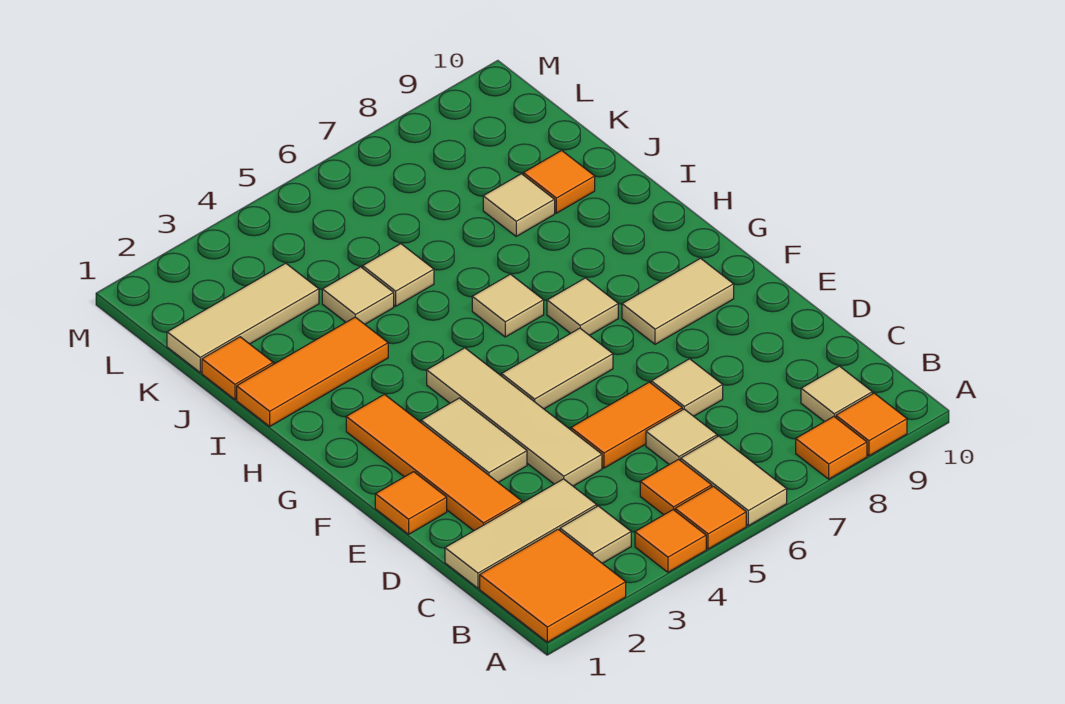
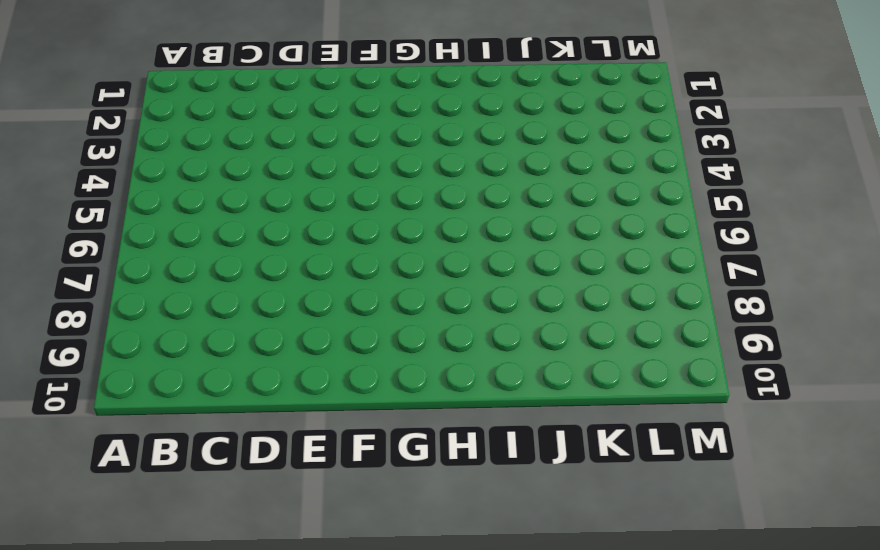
none -> orange tile A1:B2 level 1
none -> orange tile A4 level 1
none -> orange tile A5 level 1

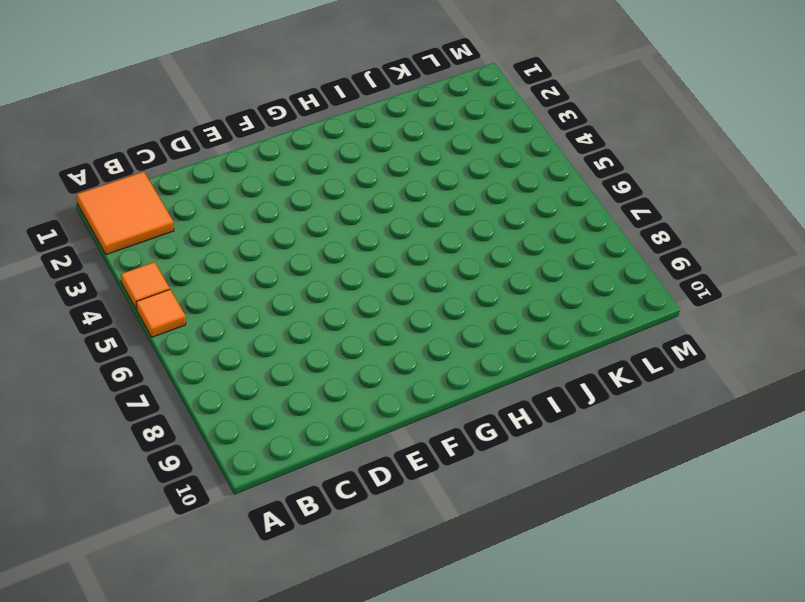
none -> tan tile A6:B6 level 1
none -> orange tile A8 level 1
none -> orange tile A9 level 1

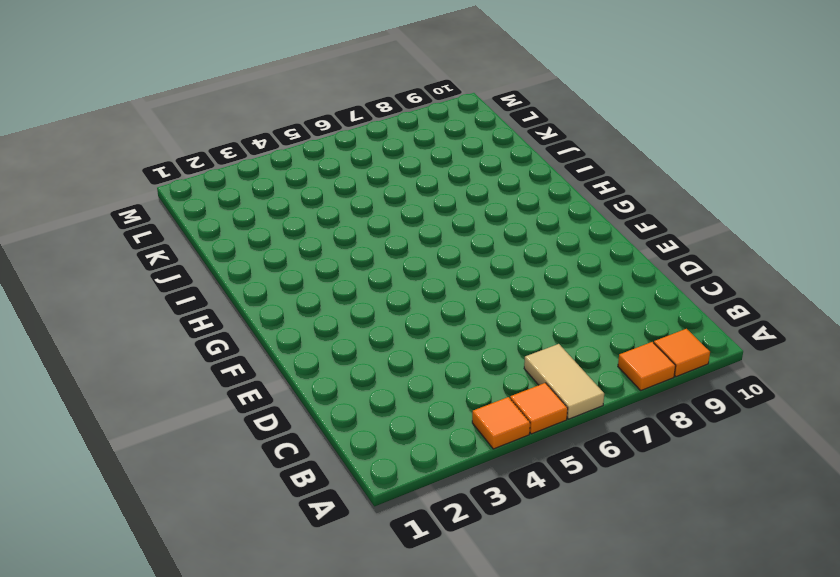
none -> orange tile A1:B2 level 1
none -> tan tile B3 level 1
none -> orange tile B5 level 1

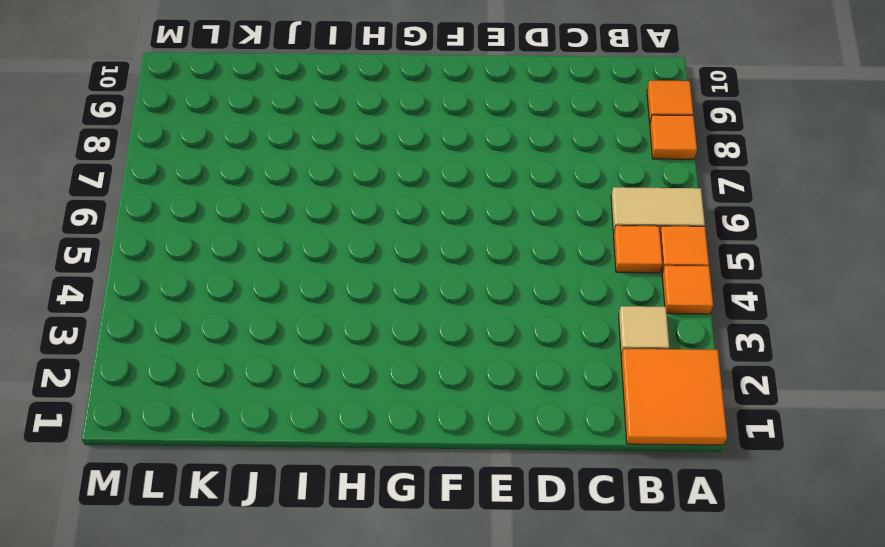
none -> tan tile B9 level 1
none -> tan tile C1:C3 level 1
none -> tan tile C6 level 1

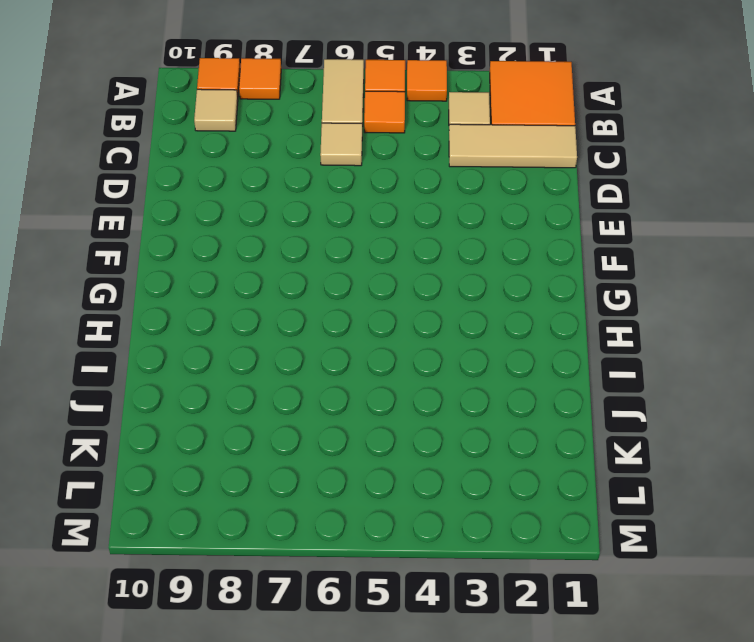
none -> orange tile D2:G2 level 1
none -> tan tile D4:G4 level 1
none -> orange tile D5:D6 level 1

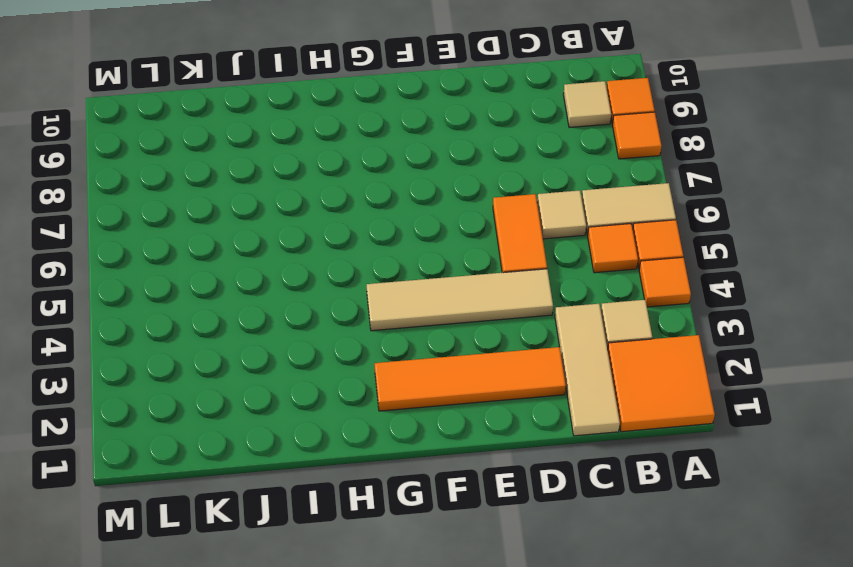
none -> tan tile D7 level 1
none -> orange tile E1 level 1
none -> tan tile E3:F3 level 1

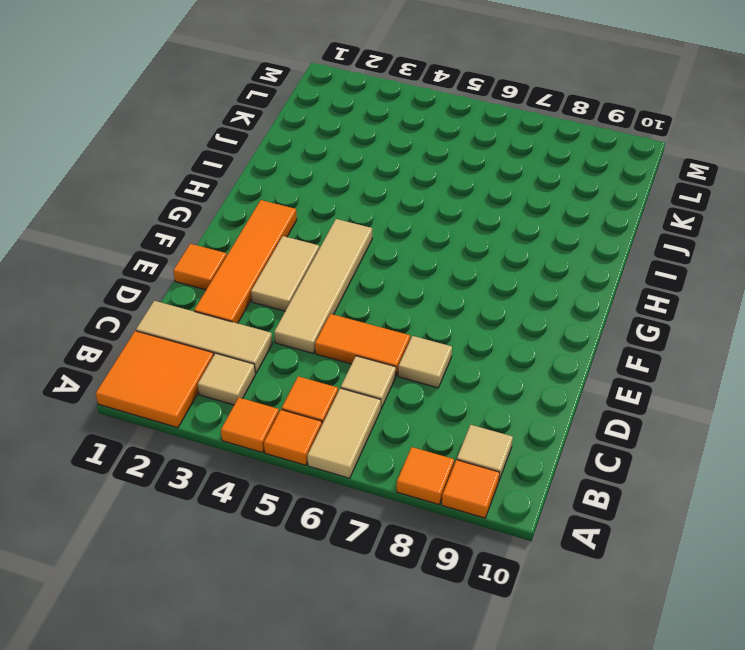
none -> tan tile F5:F6 level 1
none -> tan tile F8:F9 level 1
none -> tan tile G7 level 1

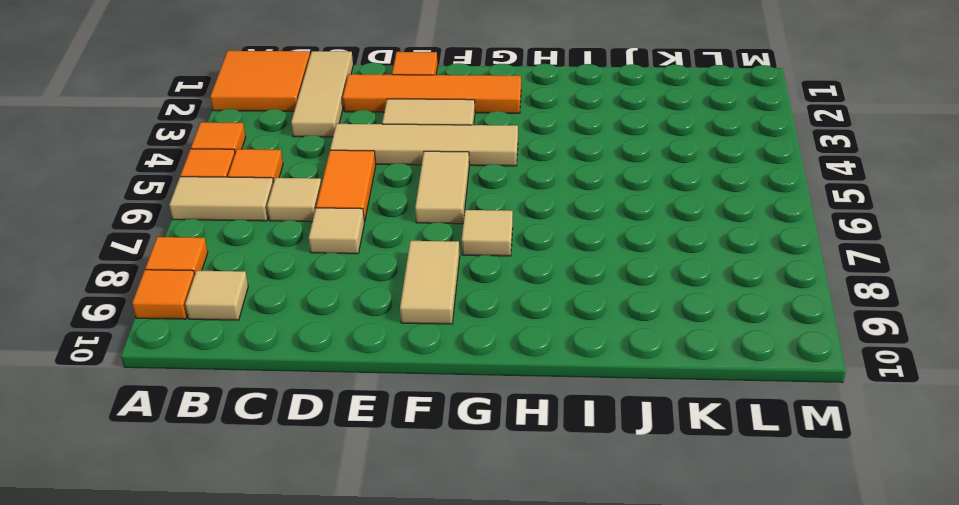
none -> tan tile B3 level 1
none -> tan tile H6 level 1
none -> orange tile I1:I3 level 1

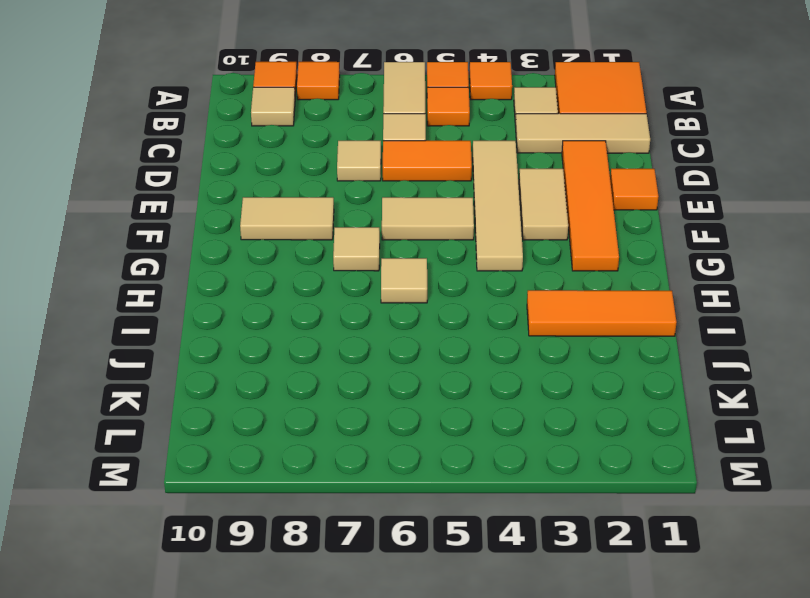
none -> orange tile J1 level 1
none -> tan tile J4 level 1
none -> tan tile J5 level 1

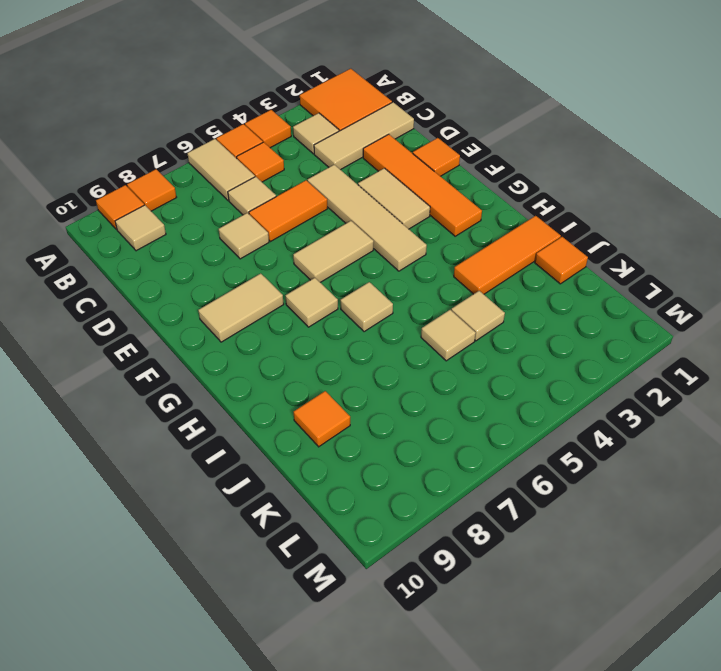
none -> tan tile J8 level 1
none -> tan tile K1:K3 level 1

